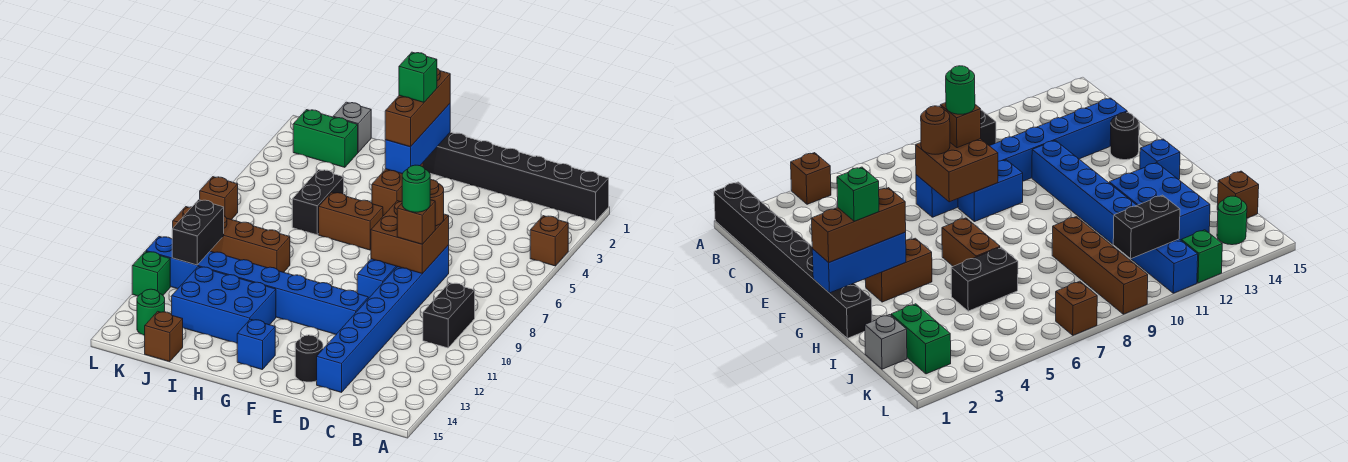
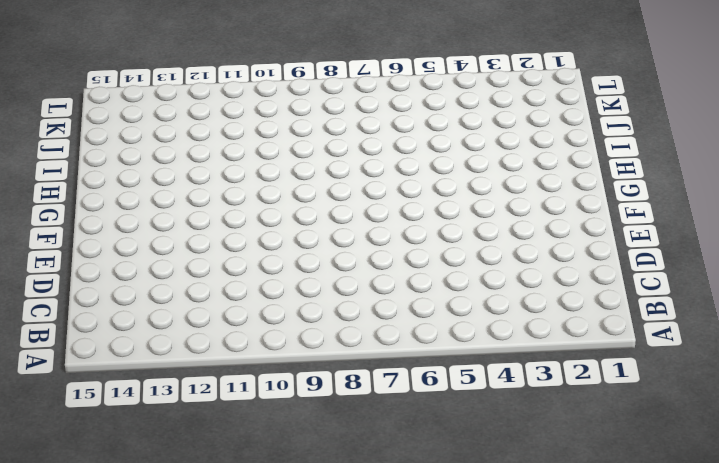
none -> black brick A1:H1 level 1
none -> brown brick A4 level 1
none -> black brick B9:B10 level 1

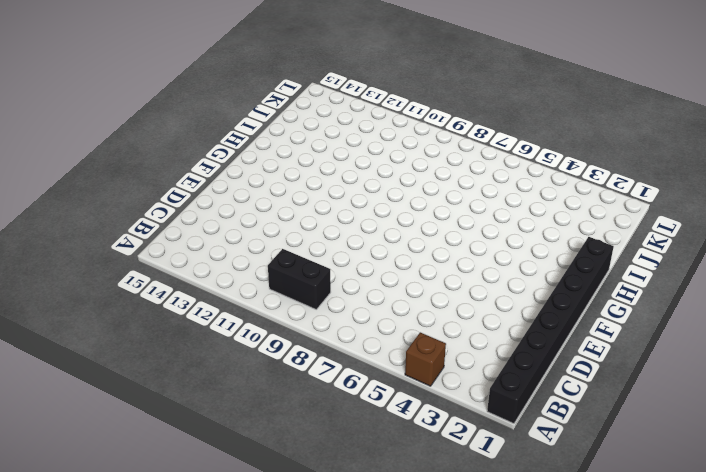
none -> blue brick D7:D14 level 1
none -> blue brick E8:E9 level 1
none -> blue brick E11:L11 level 1

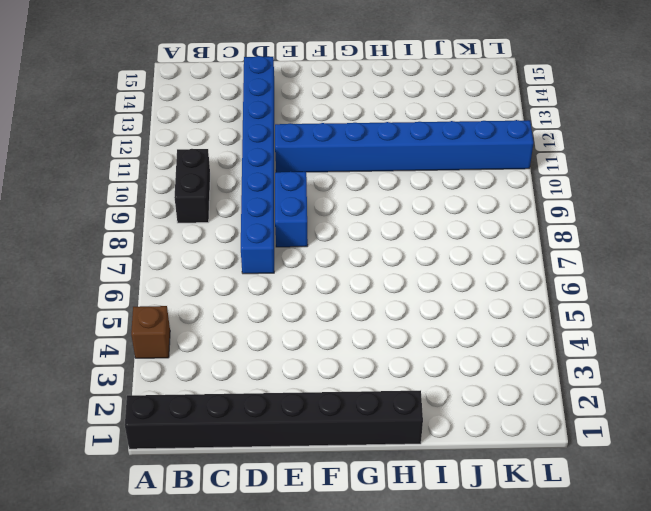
none -> black round brick E14 level 1
none -> brown brick G3:G4 level 1
none -> brown brick G6:H6 level 1

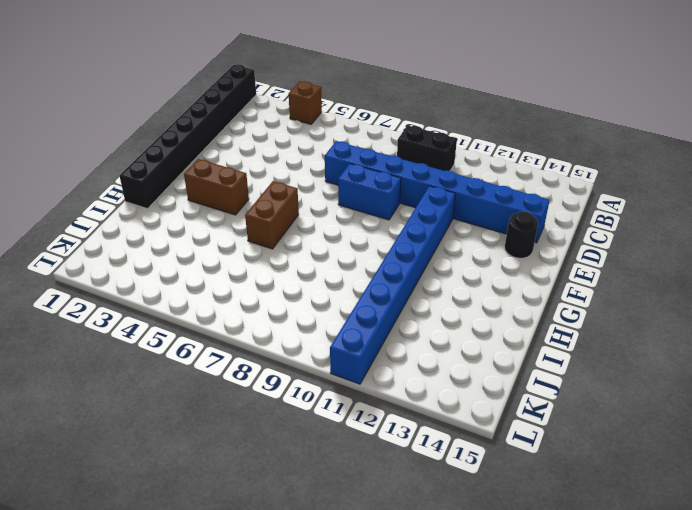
none -> blue brick G14 level 1
none -> blue brick H12:J13 level 1
none -> black brick I5:I6 level 1

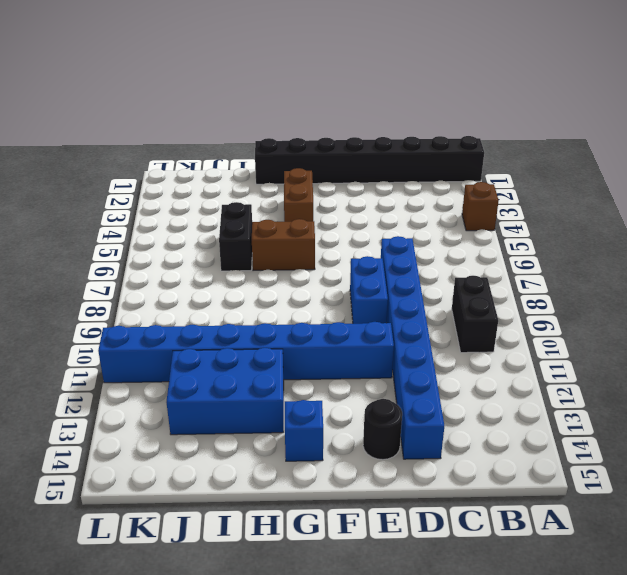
none -> brown brick I9:L9 level 1
none -> grey brick J1 level 1
none -> green brick J2:K2 level 1

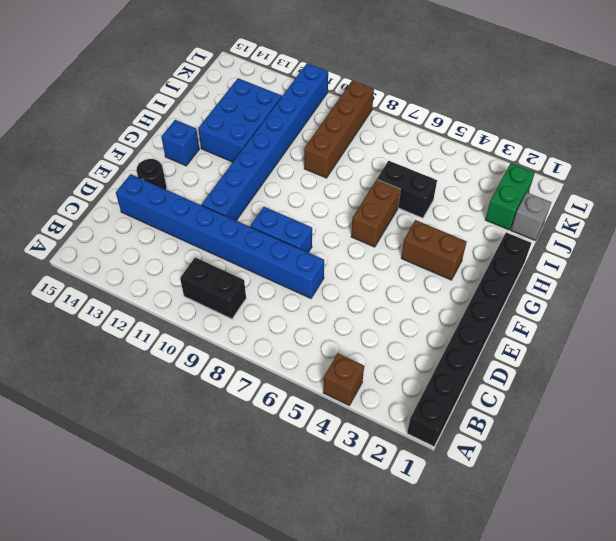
none -> brown brick J15 level 1
none -> green round brick K14 level 1
none -> brown brick L7 level 1

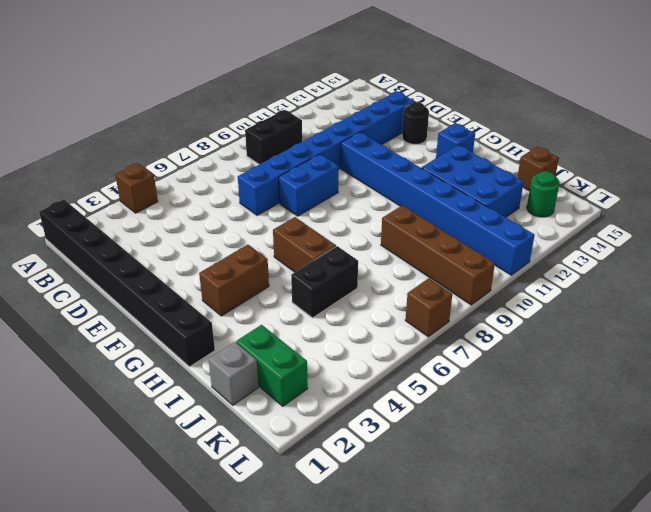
none -> green brick L12 level 1
none -> brown brick D7:E8 level 2
none -> blue brick G1:G3 level 2

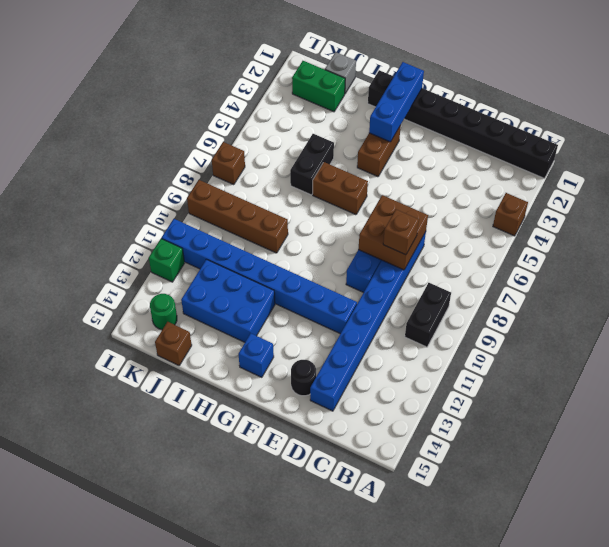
none -> black brick K10:K11 level 2
none -> brown round brick D7 level 3
none -> brown brick G1:G3 level 3

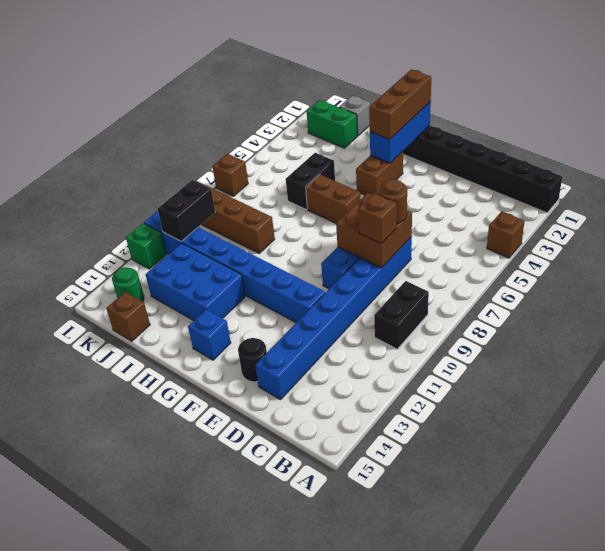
none -> green round brick D8 level 4
none -> green brick G2 level 4

